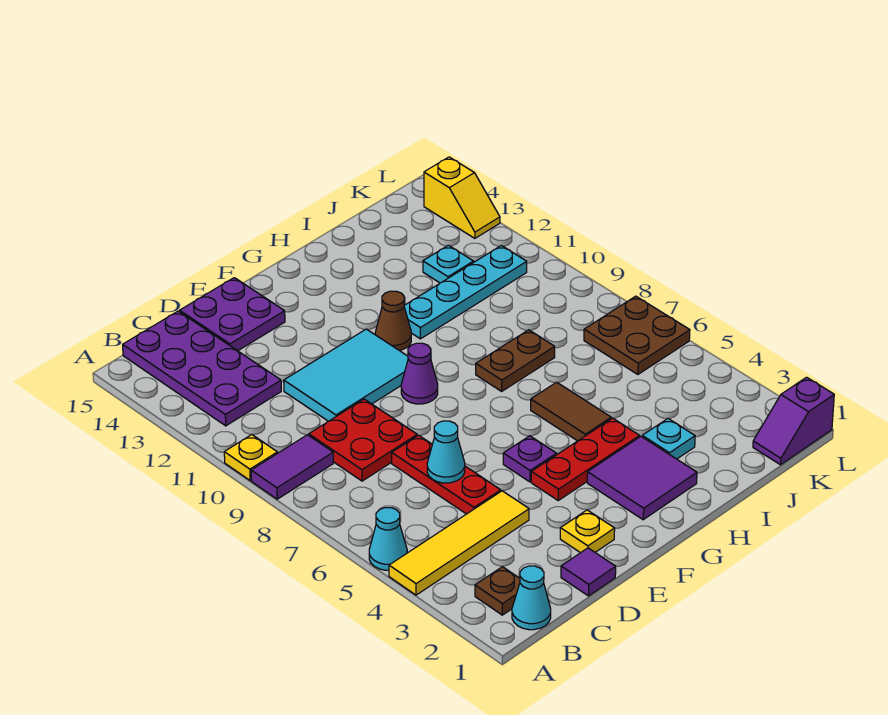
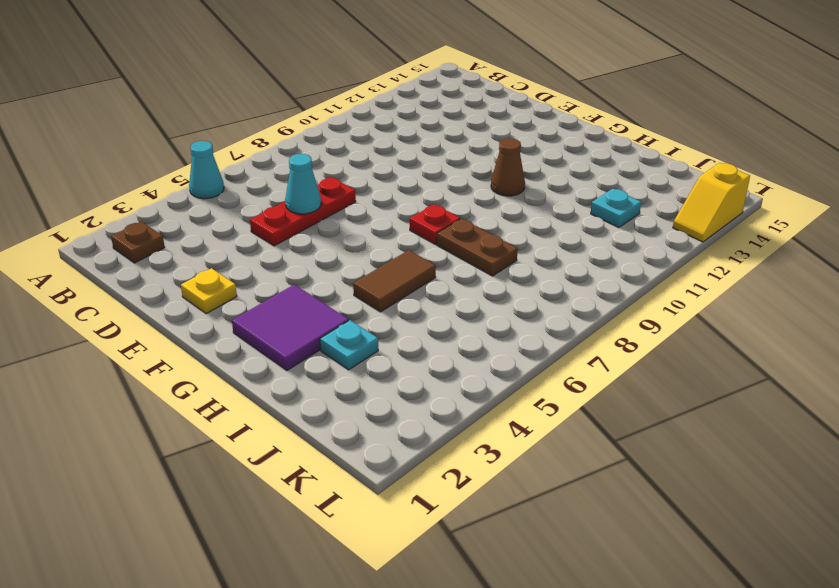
red plate G8 level 1 -> none
none -> yellow tile A4:D4 level 1
none -> purple tile A9:B9 level 1
none -> yellow plate A10 level 1

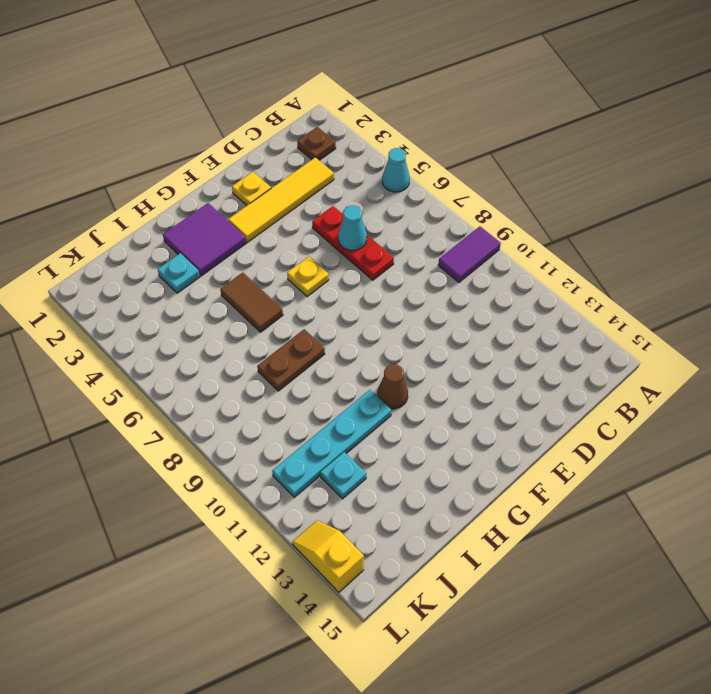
yellow tile C3:F3 level 1 -> yellow tile A4:D4 level 1
yellow plate F6 level 1 -> yellow plate A10 level 1
none -> cyan cone B1 level 1
none -> purple plate B12:C15 level 1
none -> red plate C8:D9 level 1

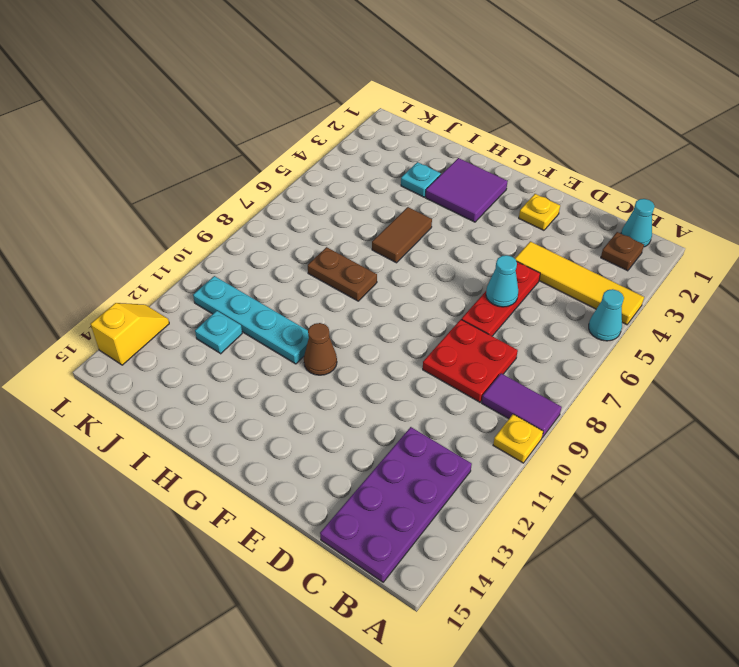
none -> purple tile D1 level 1
none -> cyan tile D10:F11 level 1
none -> purple plate D14:E15 level 1

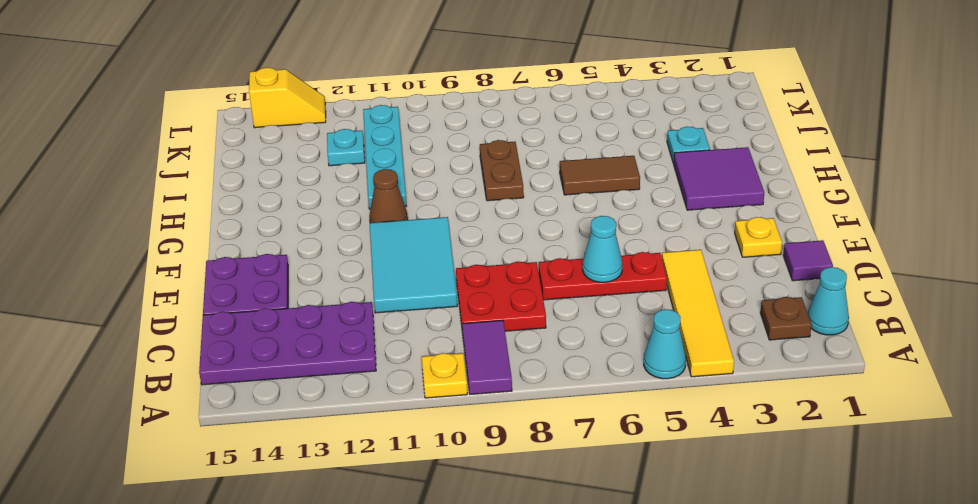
none -> red plate F4:H4 level 1
none -> purple plate F5 level 1
none -> purple cone F9 level 1

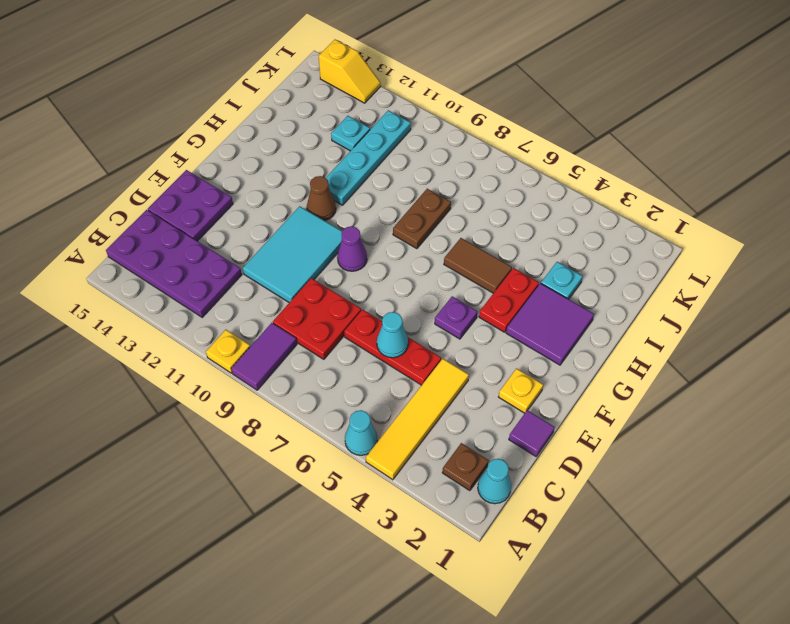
red plate G4:H4 level 1 -> red plate F4:H4 level 1
none -> purple slope K1:L1 level 1 top L
none -> brown plate K6:L7 level 1

